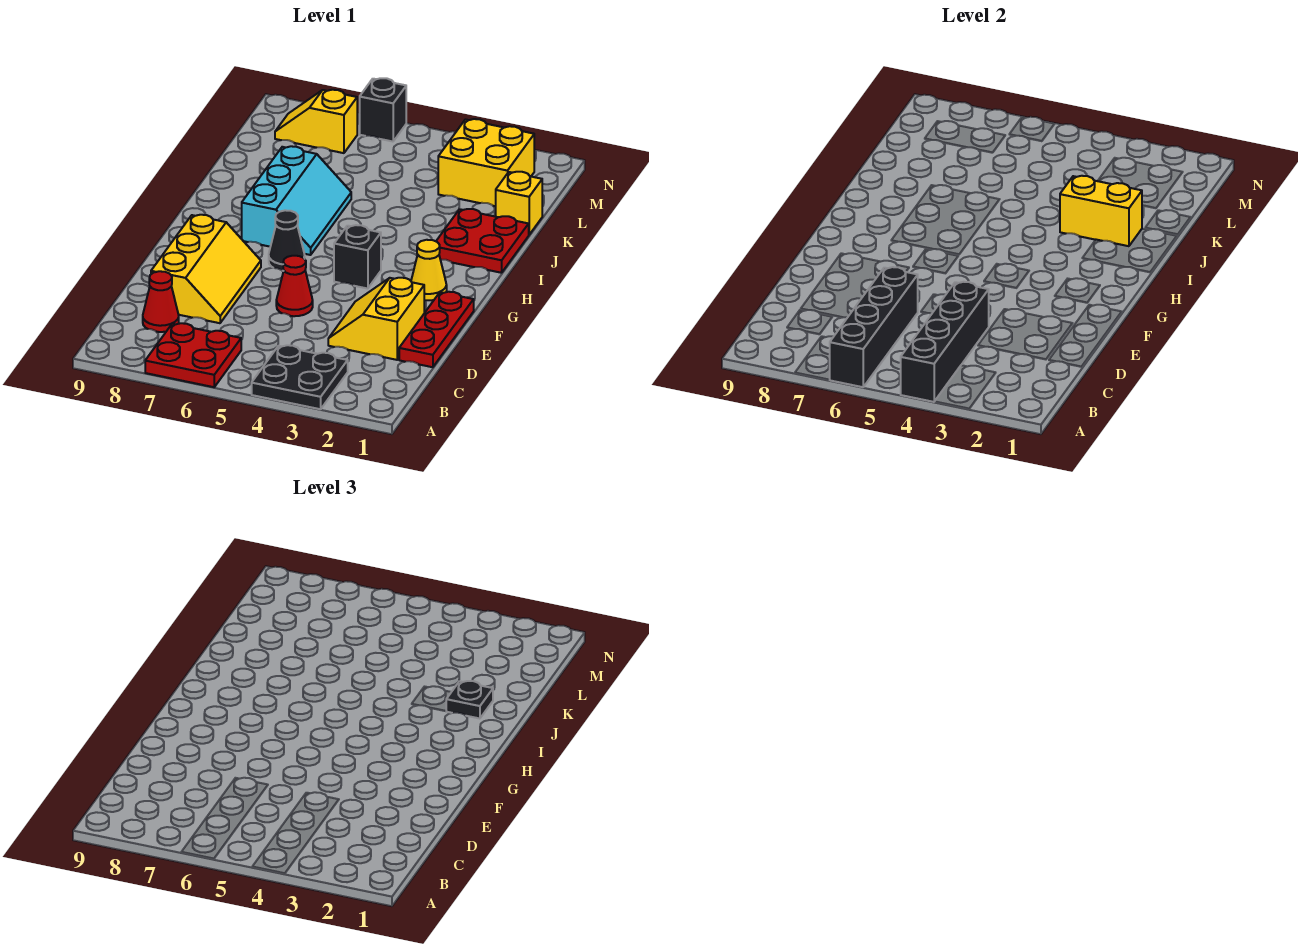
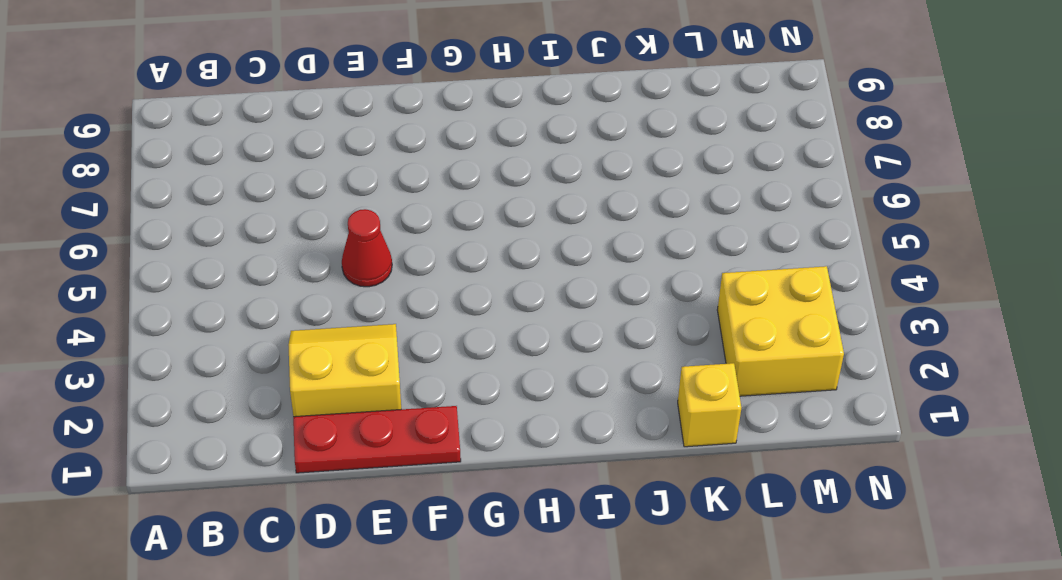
none -> black plate A3:B4 level 1
none -> red plate A6:B7 level 1
none -> red cone C8 level 1

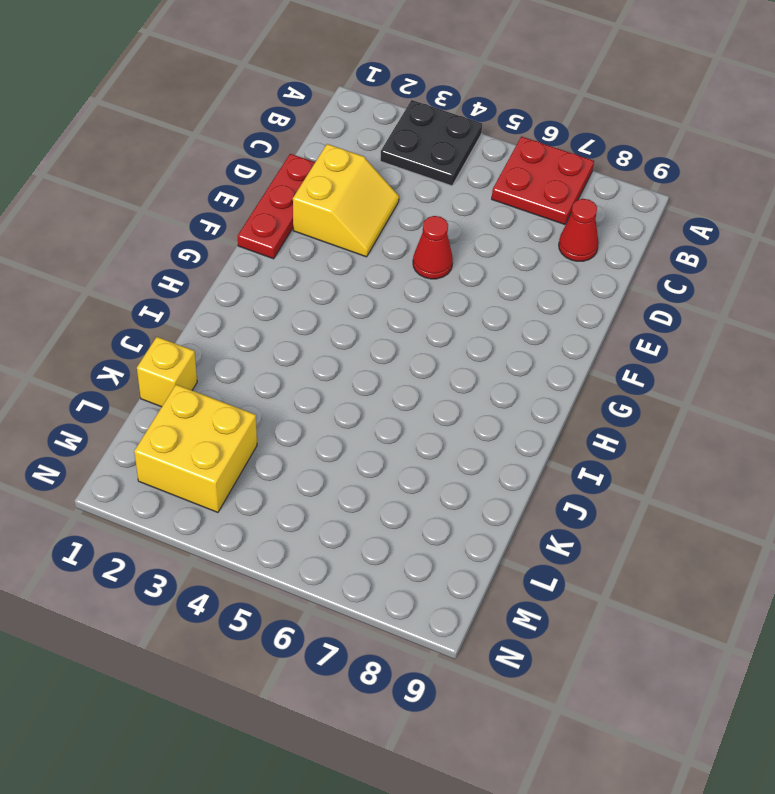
none -> yellow slope D7:F8 level 1 top 8
none -> yellow cone G2 level 1
none -> black brick G4 level 1

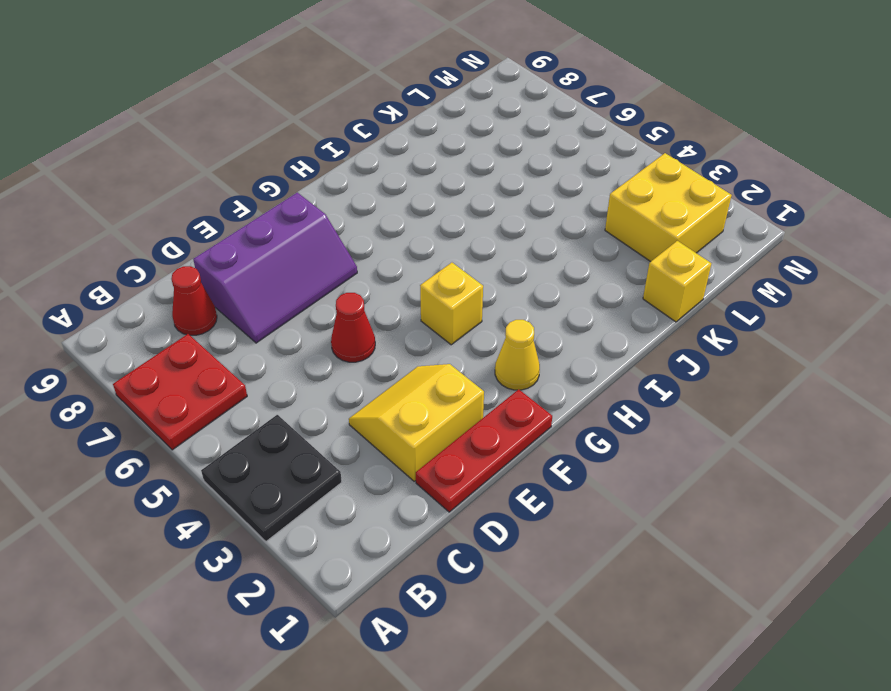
purple slope D7:F8 level 1 top 8 -> yellow slope D7:F8 level 1 top 8
yellow brick G4 level 1 -> black brick G4 level 1
none -> black cone G6 level 1
none -> cyan slope H6:J7 level 1 top 7
none -> red plate I1:J2 level 1

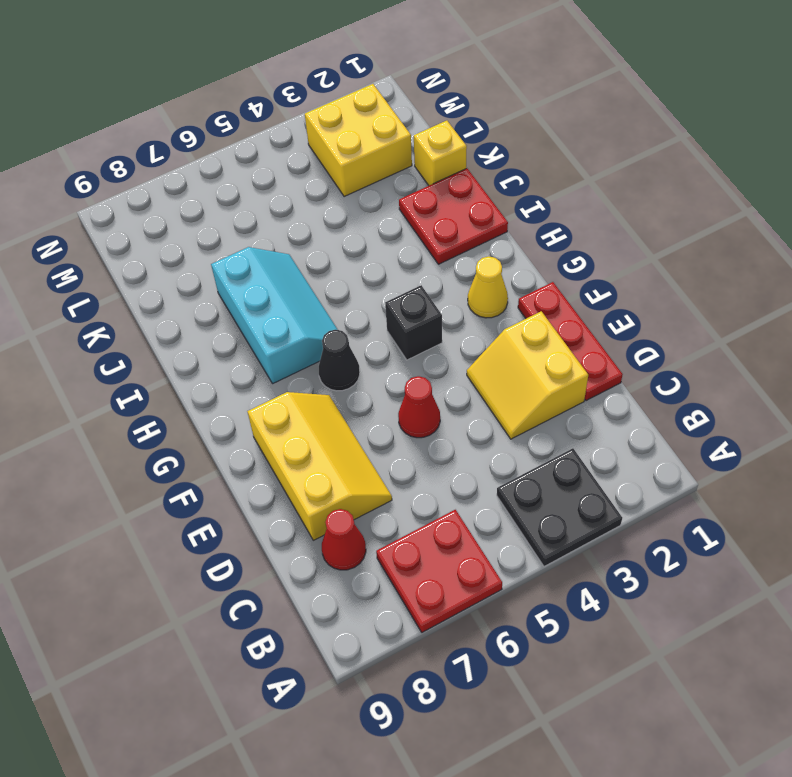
none -> yellow slope M7:M8 level 1 top 7
none -> black brick N6 level 1
none -> black brick A4:D4 level 2

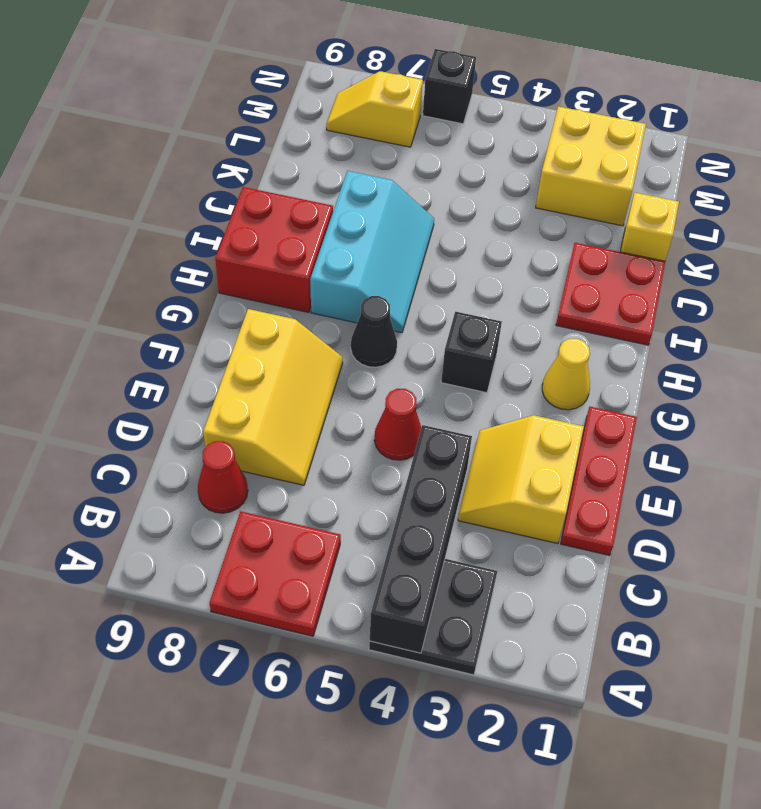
red brick H8:I9 level 1 -> none
none -> black brick A6:D6 level 2
none -> yellow brick J2:J3 level 2
none -> black plate J2 level 3

